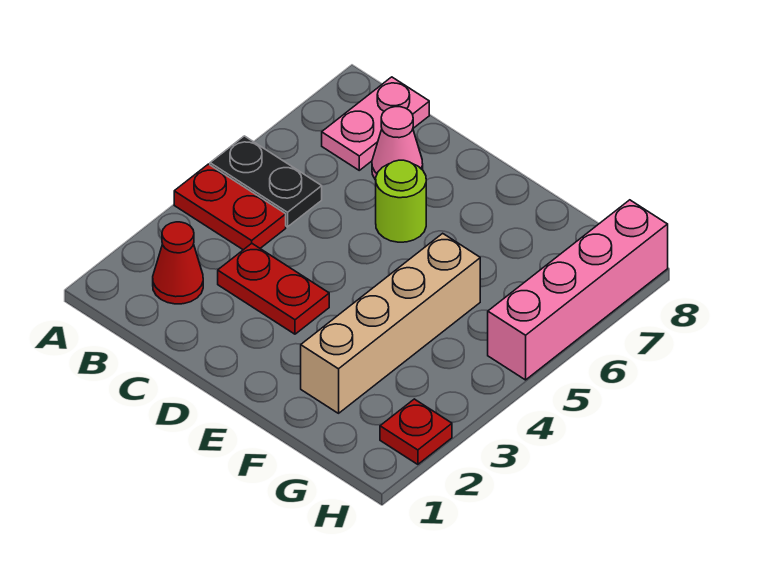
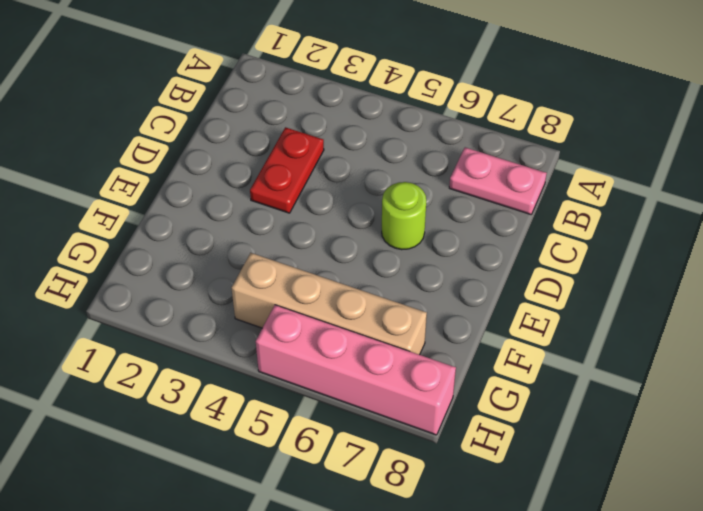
tan brick G4:G7 level 1 -> tan brick F2:F5 level 1
none -> red plate A4:B4 level 1
none -> black plate A5:B5 level 1

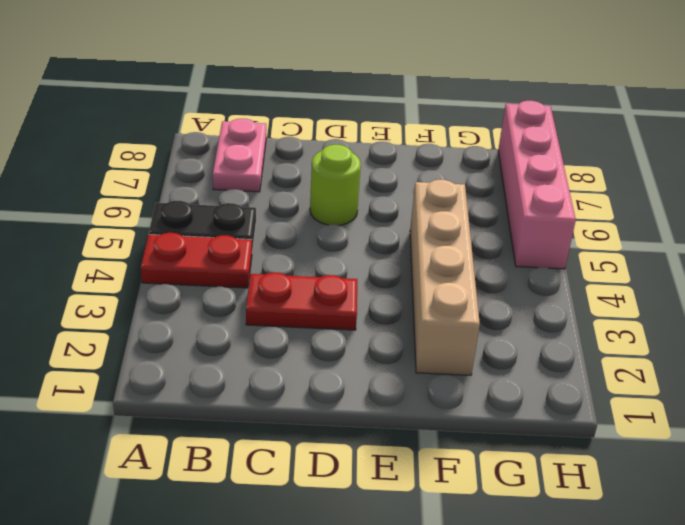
none -> red cone B2 level 1
none -> pink cone C7 level 1

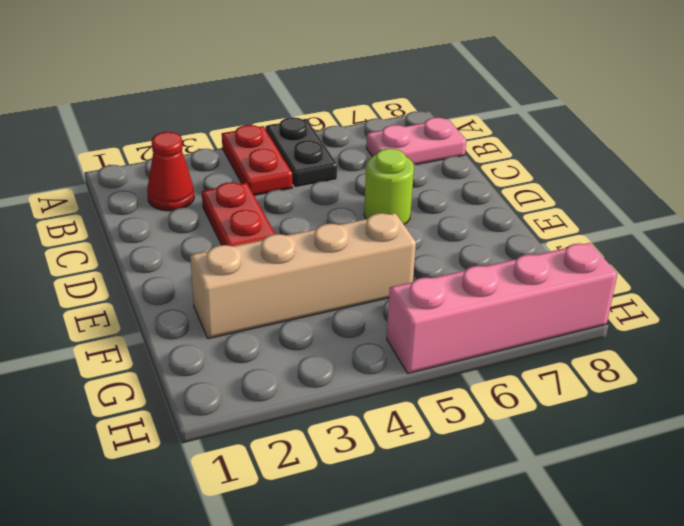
none -> pink cone C7 level 1
none -> red plate H2 level 1

